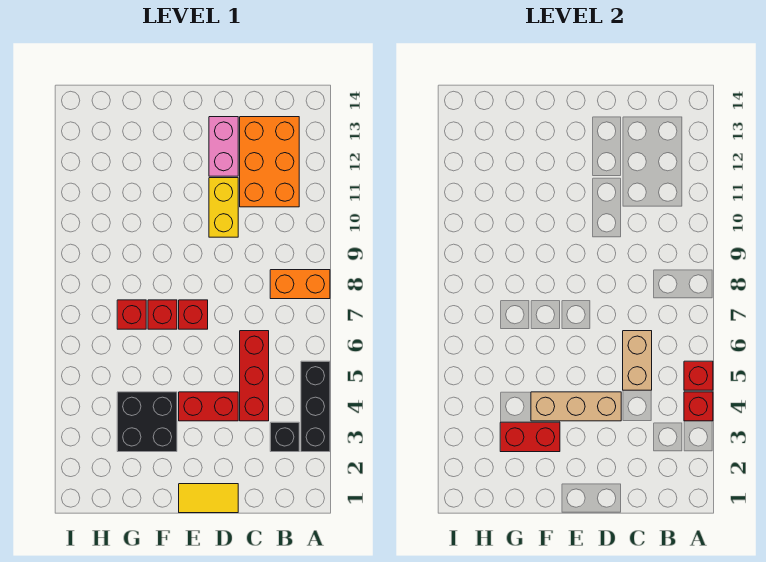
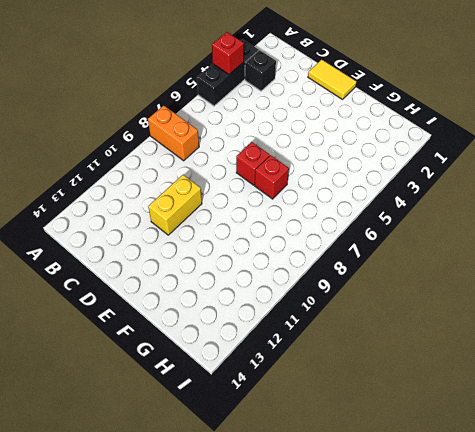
none -> orange brick B11:C13 level 1
none -> red brick C4:C6 level 1
none -> red brick D4:E4 level 1

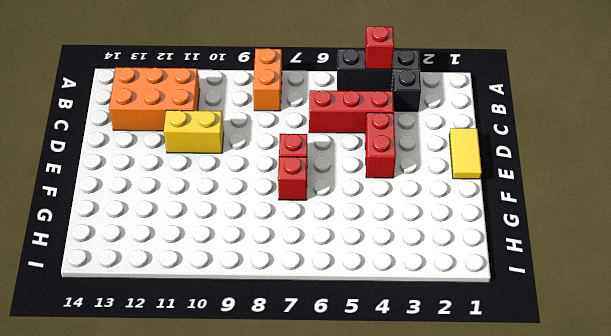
none -> pink brick D12:D13 level 1
none -> black brick F3:G4 level 1
none -> red brick G7 level 1

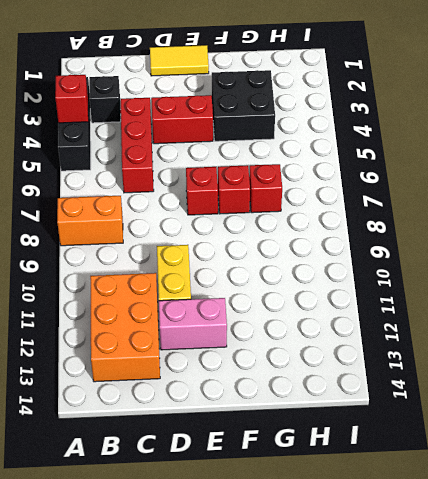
pink brick D12:E12 level 1 -> pink brick D12:D13 level 1
none -> red brick A5 level 2
none -> tan brick C5:C6 level 2
none -> tan brick D4:F4 level 2

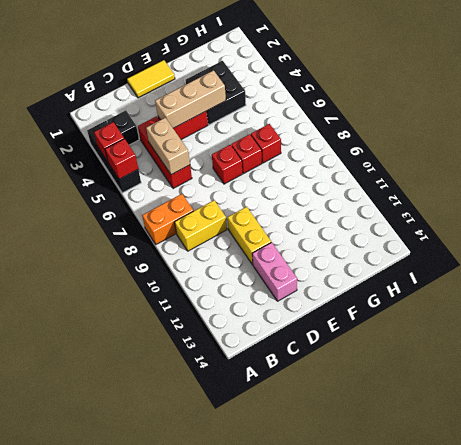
yellow brick B9:C9 level 1 -> none
none -> orange brick B11:C13 level 1
none -> red brick F3:G3 level 2

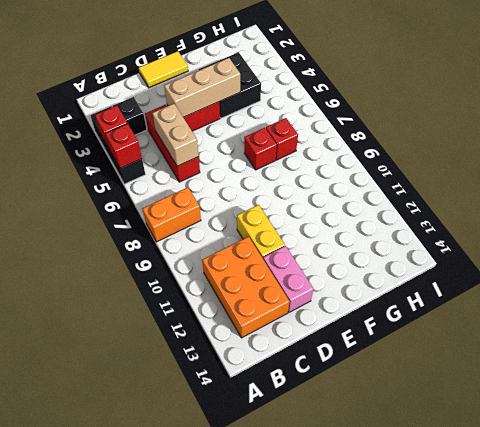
none -> red brick E7 level 1
none -> red brick F3:G3 level 2

